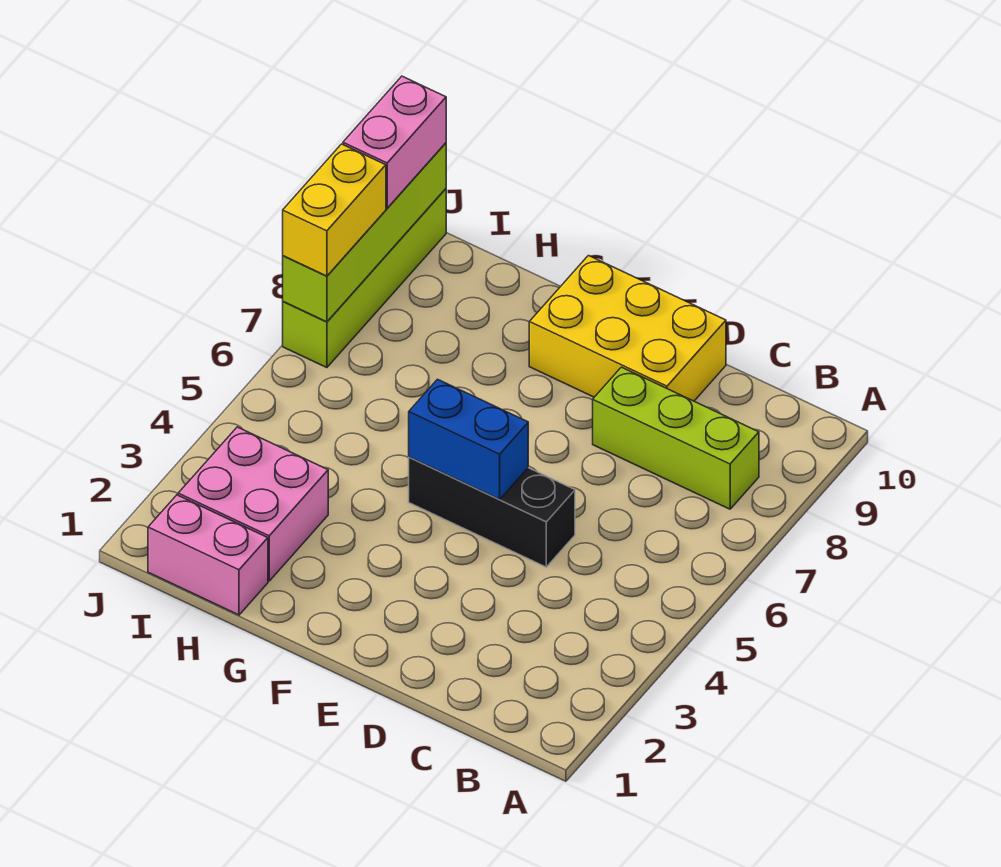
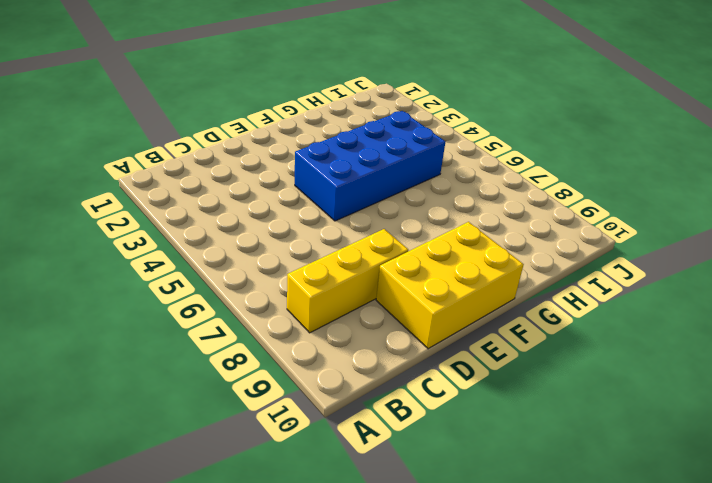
yellow brick B8:D8 level 1 -> lime brick B8:D8 level 1
blue brick E4:H5 level 1 -> black brick D5:F5 level 1
none -> pink brick H1:I1 level 1
none -> pink brick H2:I3 level 1

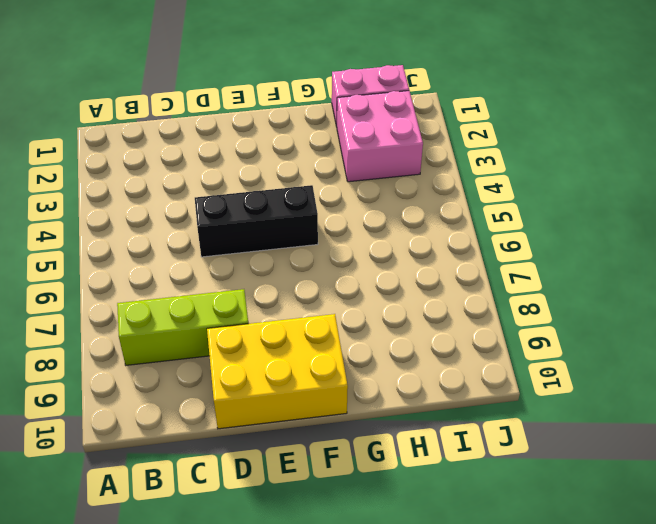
none -> lime brick J7:J10 level 1
none -> blue brick E5:F5 level 2

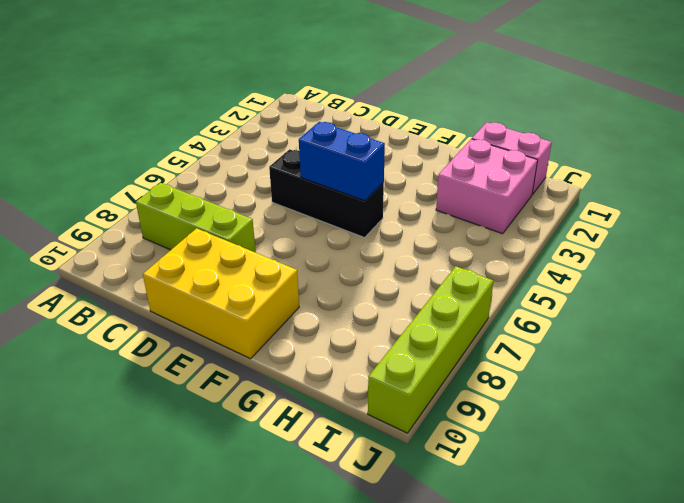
none -> lime brick J7:J10 level 2
none -> yellow brick J7:J8 level 3

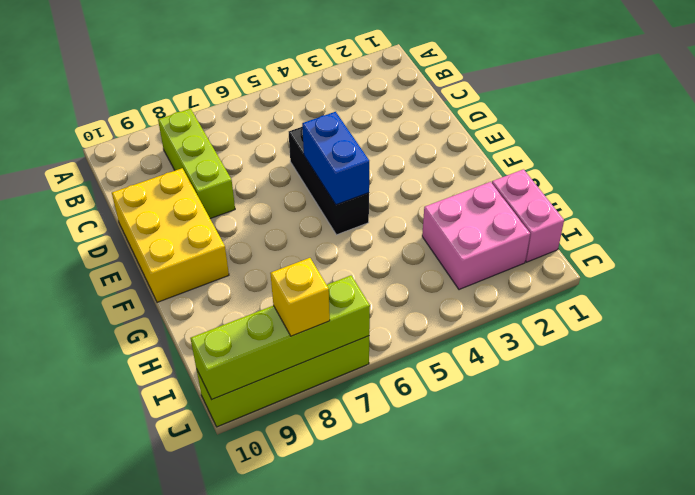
yellow brick J8 level 3 -> yellow brick J7:J8 level 3
none -> pink brick J9:J10 level 3

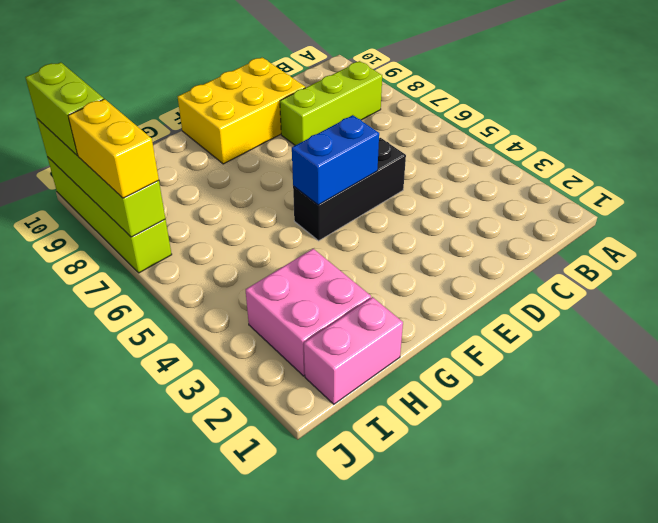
lime brick J9:J10 level 3 -> pink brick J9:J10 level 3

